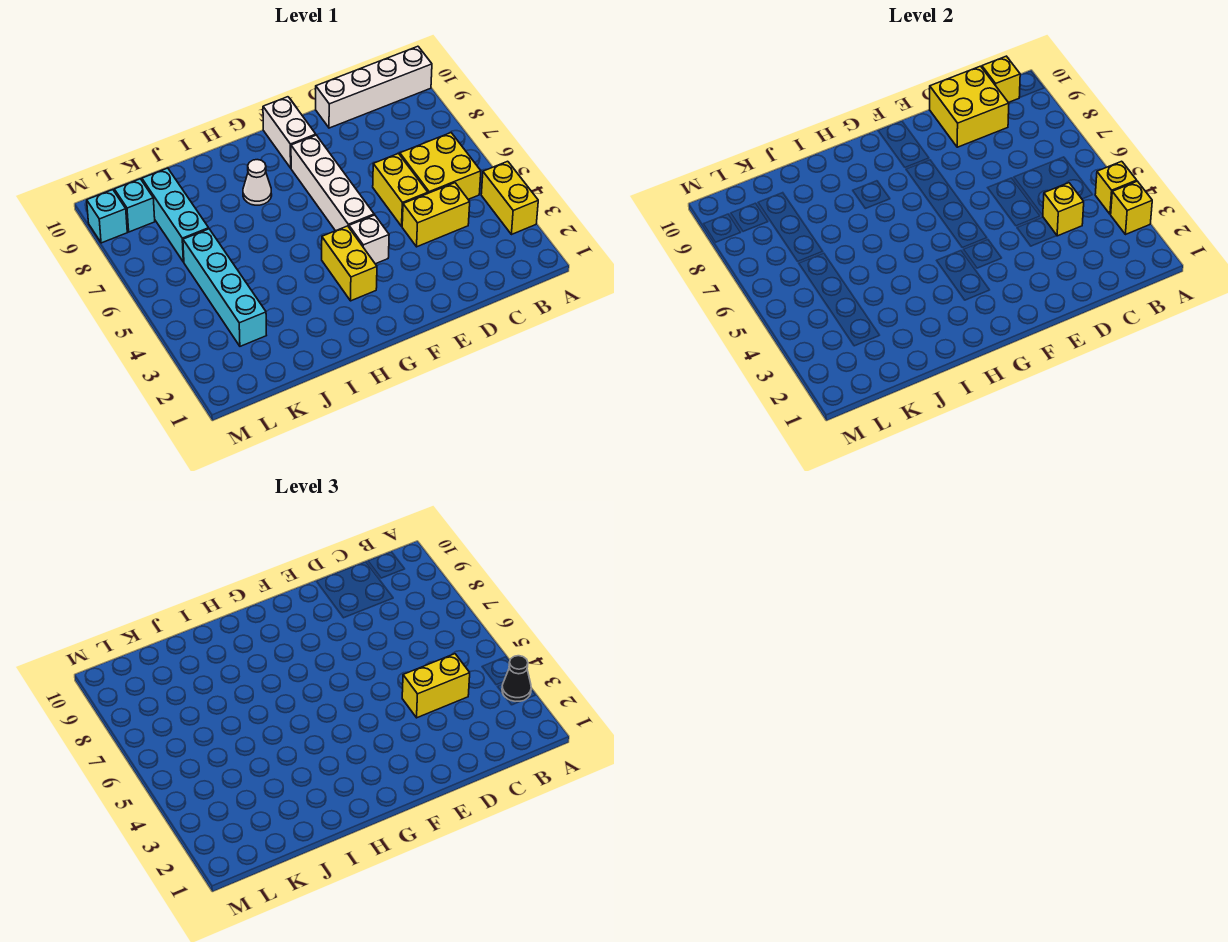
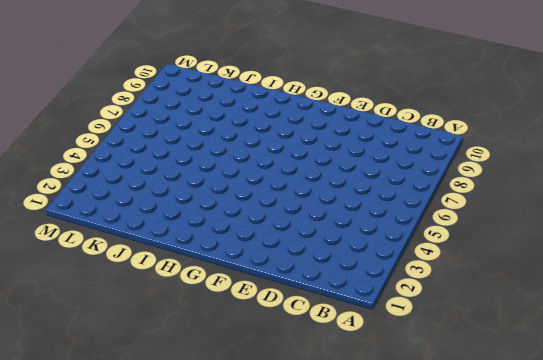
none -> yellow brick A3:A4 level 1
none -> white brick A10:D10 level 1
none -> yellow brick B5:C6 level 1

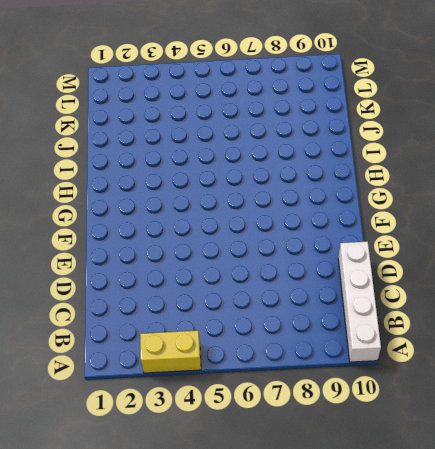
none -> yellow brick B5:C6 level 1
none -> yellow brick C4:D4 level 1
none -> yellow brick D5:D6 level 1

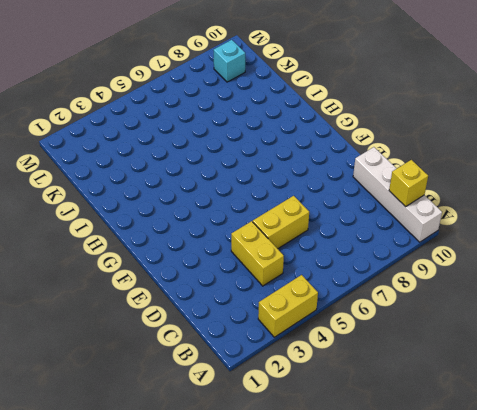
none -> yellow brick B5:C6 level 1
none -> white brick F4 level 1
none -> white brick F5:F8 level 1

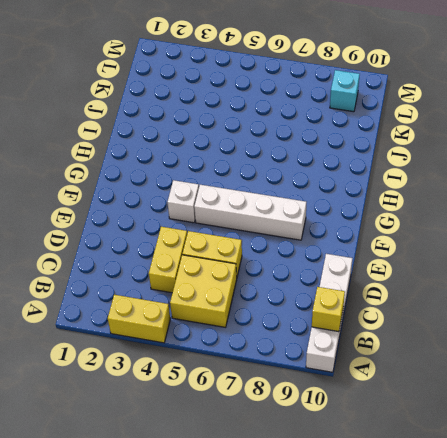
none -> white brick F9:F10 level 1
none -> yellow brick G3:G4 level 1
none -> white cone H8 level 1

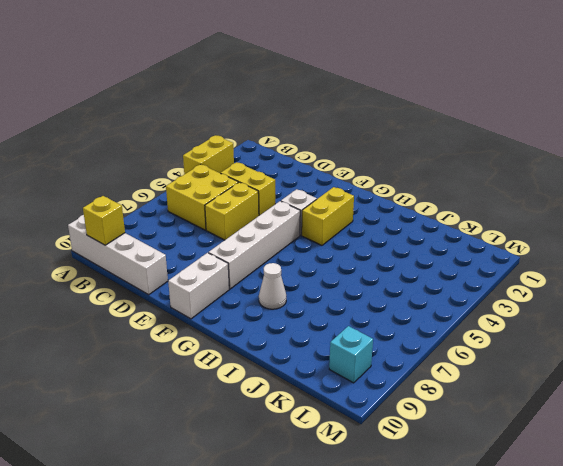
none -> cyan brick K3:K6 level 1
none -> cyan brick K7:K9 level 1
none -> cyan brick M9 level 1

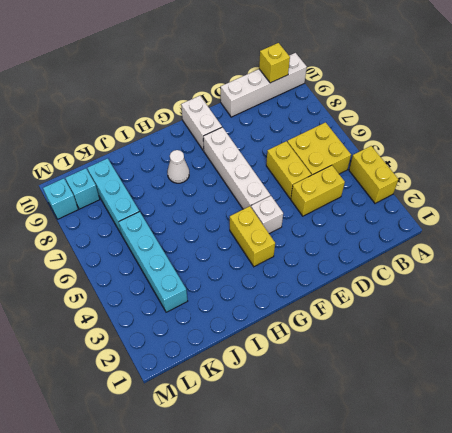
none -> yellow brick A3 level 2
none -> yellow brick A4 level 2
none -> yellow brick C4 level 2

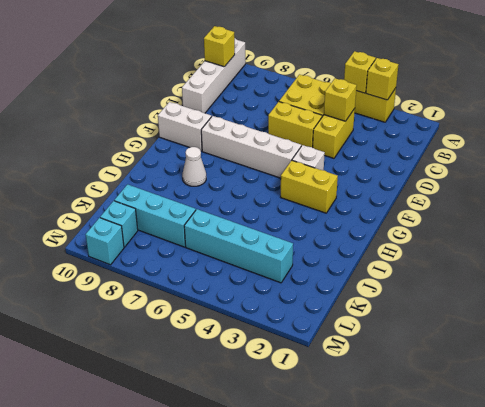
none -> yellow brick C9:D10 level 2
none -> black cone A3 level 3
none -> yellow brick C4:D4 level 3

